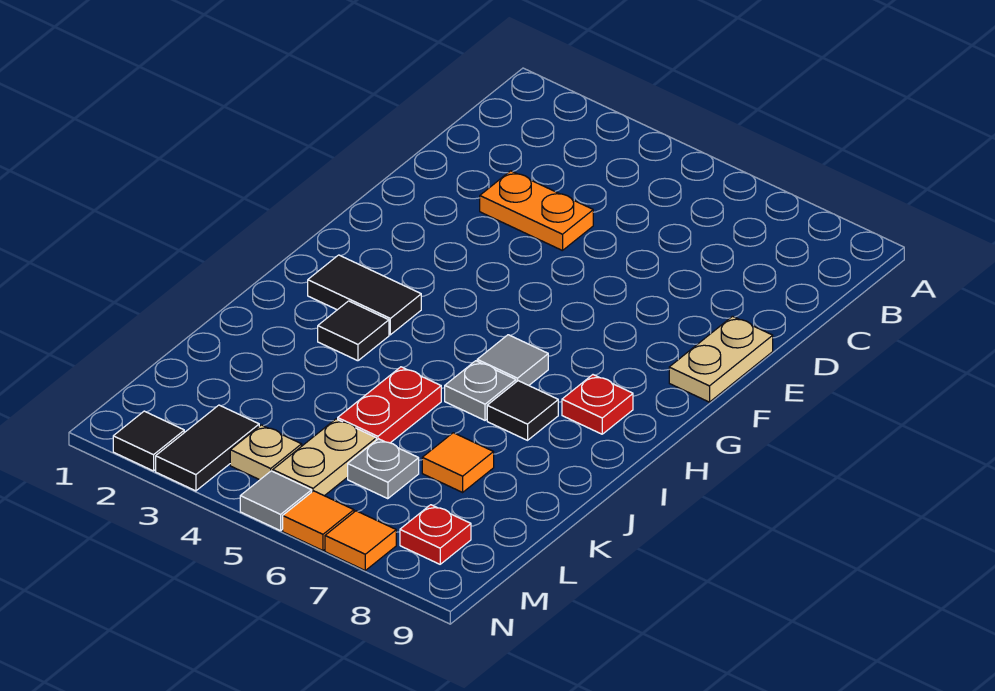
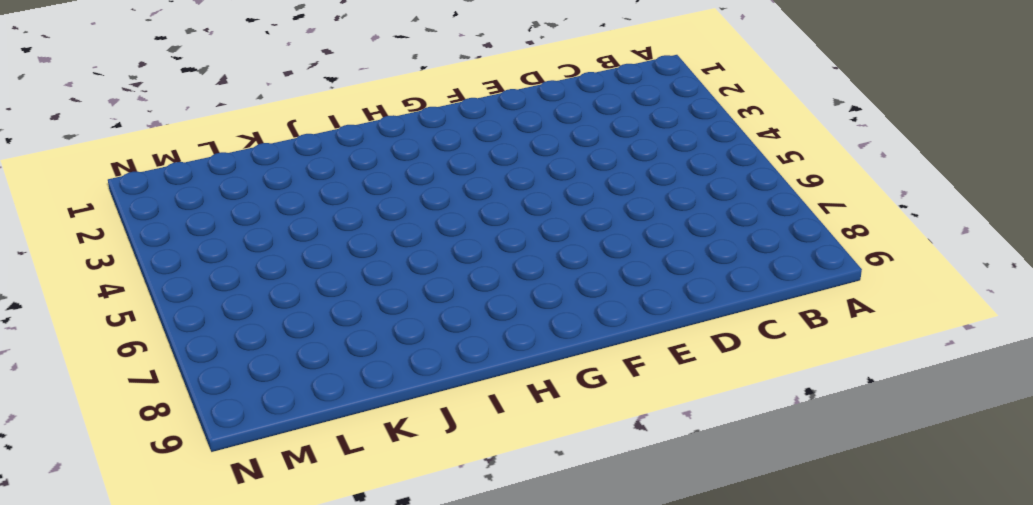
none -> orange plate D3:D4 level 1
none -> tan plate E9:F9 level 1
none -> black tile H2:H3 level 1

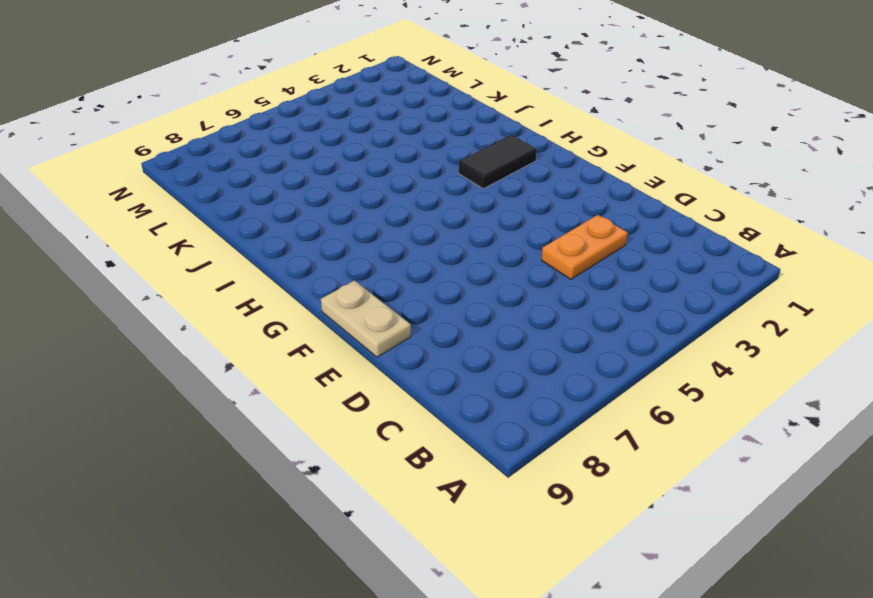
none -> grey tile H6 level 1
none -> red plate H8 level 1
none -> black tile I3 level 1

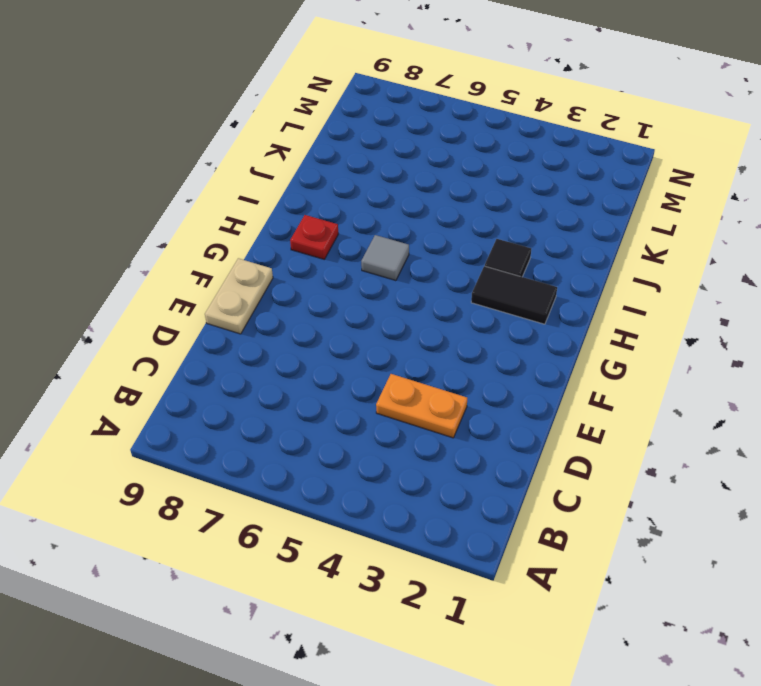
none -> grey plate I6 level 1
none -> black tile I7 level 1
none -> red plate J5:K5 level 1

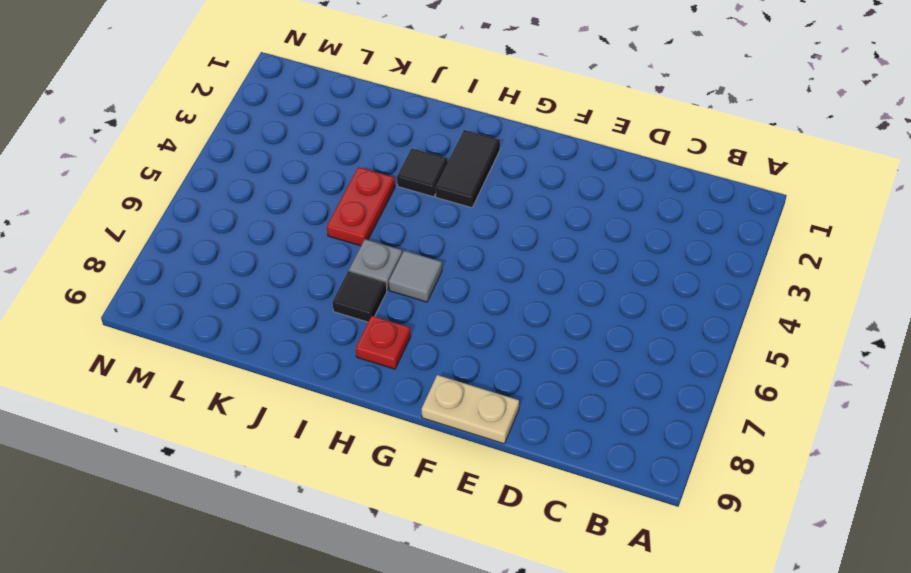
red plate J4:J5 level 1 -> red plate J5:K5 level 1
none -> orange plate D3:D4 level 1
none -> orange tile K7 level 1
none -> tan plate L5:M5 level 1

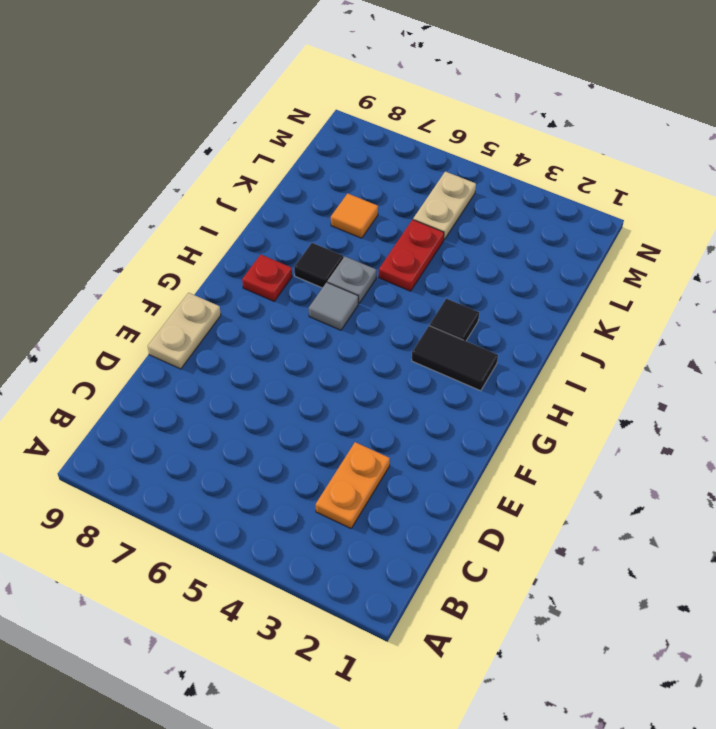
orange plate C3:D3 level 1 -> orange plate D3:D4 level 1
none -> grey plate L6 level 1
none -> black tile M3:N3 level 1
none -> tan plate M4 level 1

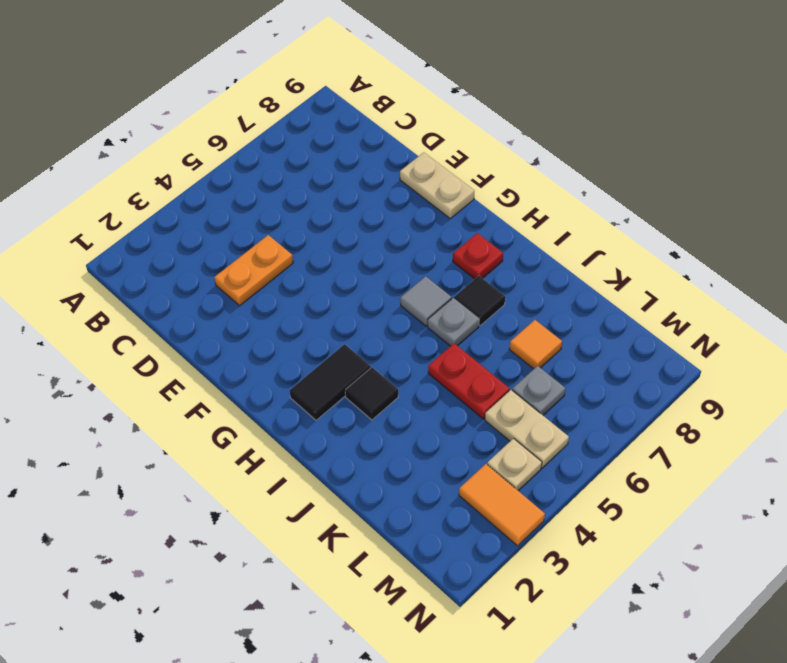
orange tile M3:N3 level 1 -> black tile M3:N3 level 1
none -> red plate M8 level 1
none -> black tile N2 level 1
none -> grey tile N5 level 1

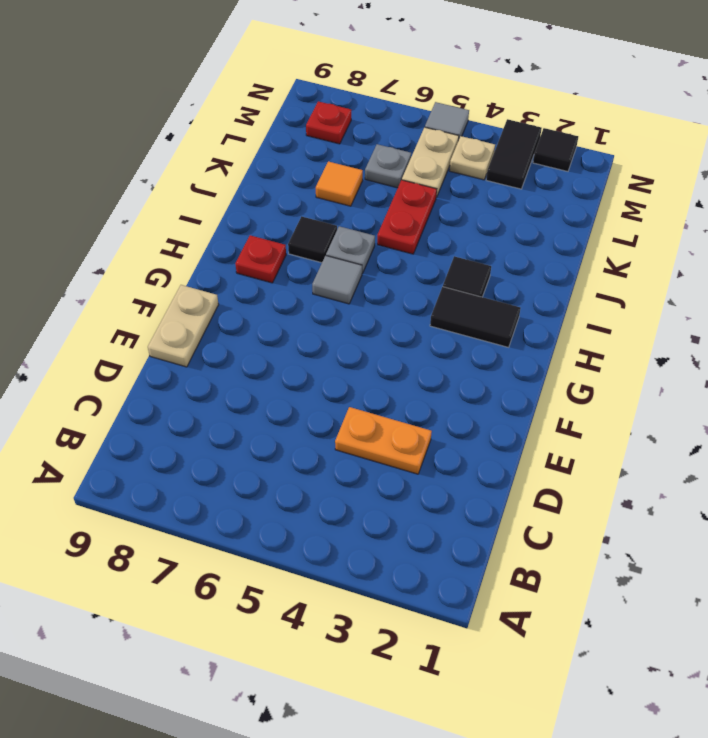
none -> orange tile N6 level 1
none -> orange tile N7 level 1

